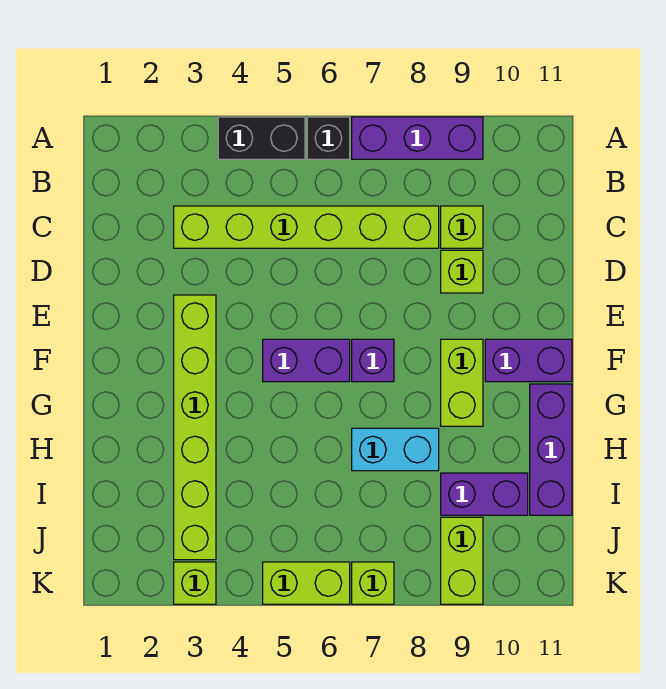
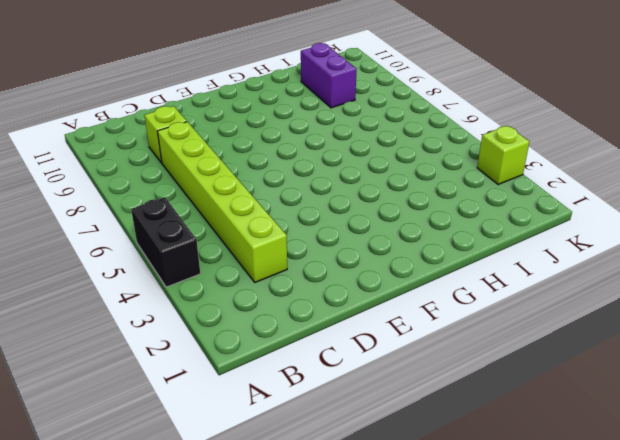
none -> black brick A6 level 1
none -> purple brick A7:A9 level 1
none -> lime brick D9 level 1

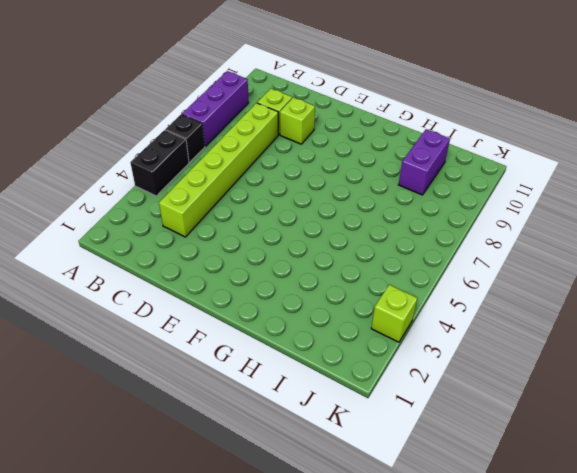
none -> lime brick E3:J3 level 1
none -> purple brick F5:F6 level 1
none -> purple brick F7 level 1

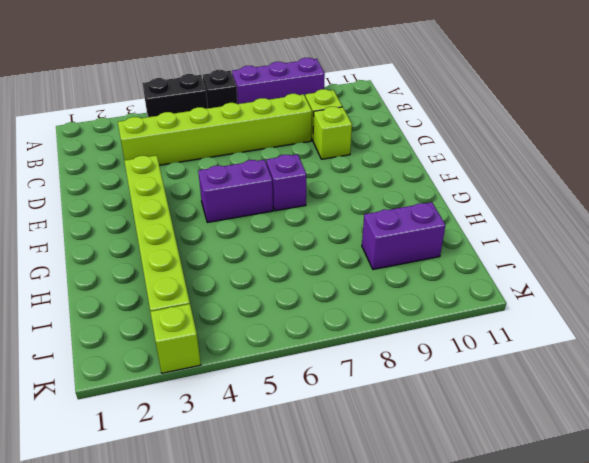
none -> lime brick F9:G9 level 1
none -> purple brick F10:F11 level 1
none -> purple brick G11:I11 level 1

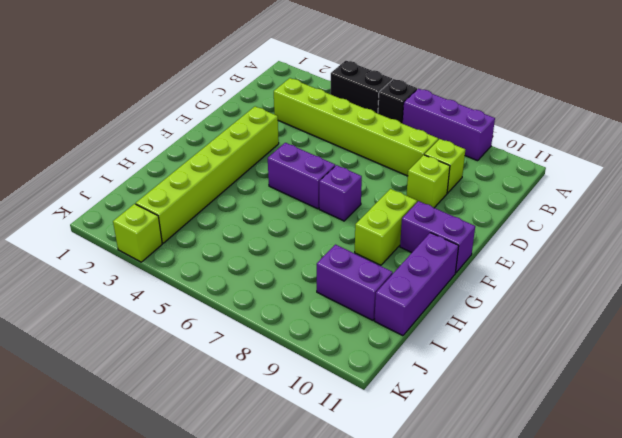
none -> cyan brick H7:H8 level 1
none -> lime brick J9:K9 level 1
none -> lime brick K5:K6 level 1

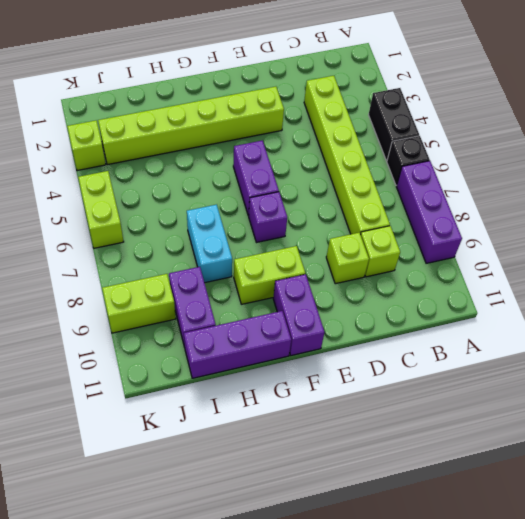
none -> lime brick K7 level 1

